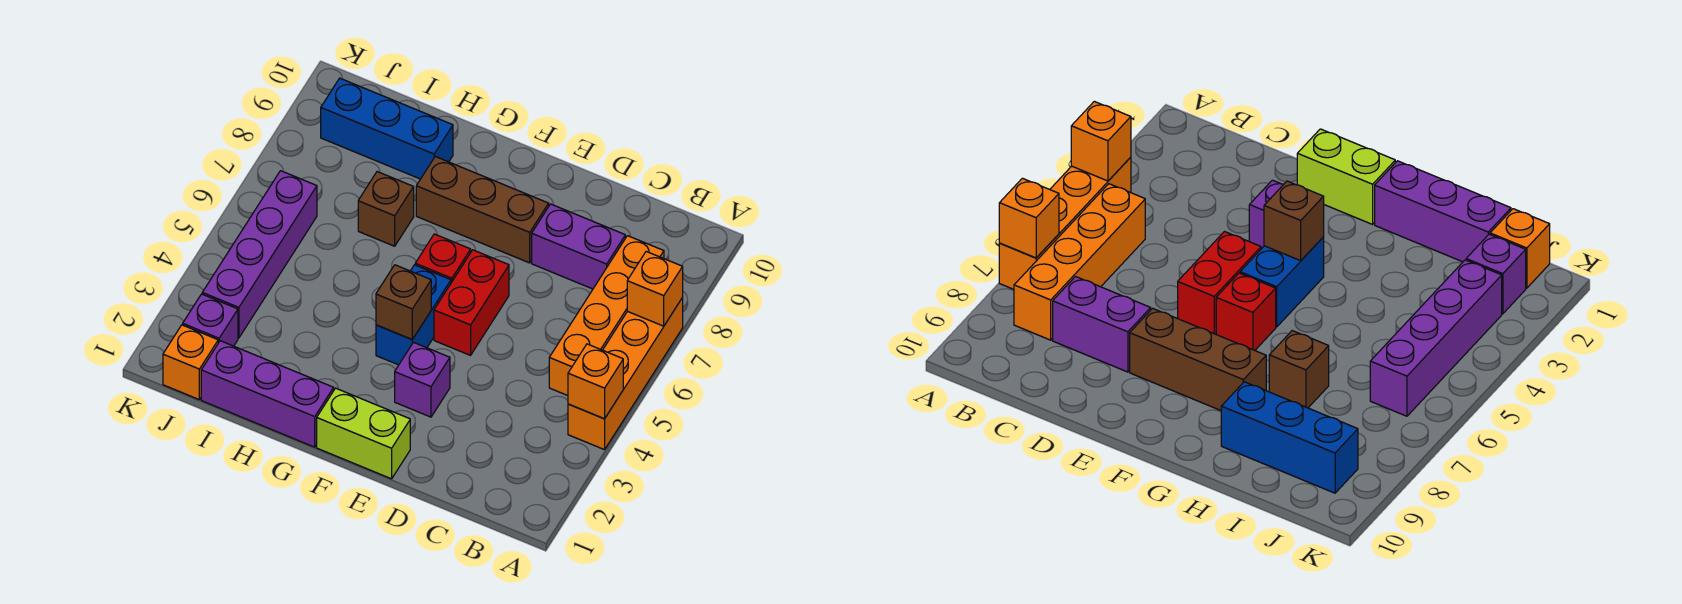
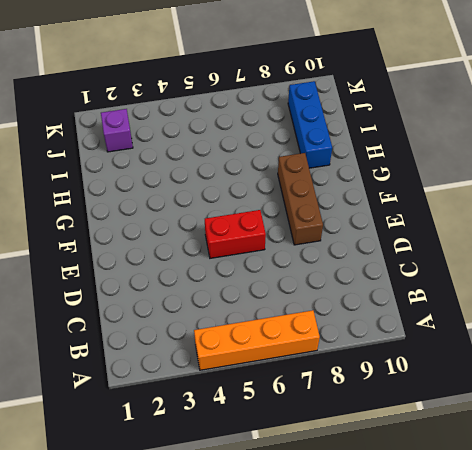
none -> orange brick B5:B8 level 1
none -> purple brick C8:D8 level 1
none -> lime brick E1:F1 level 1

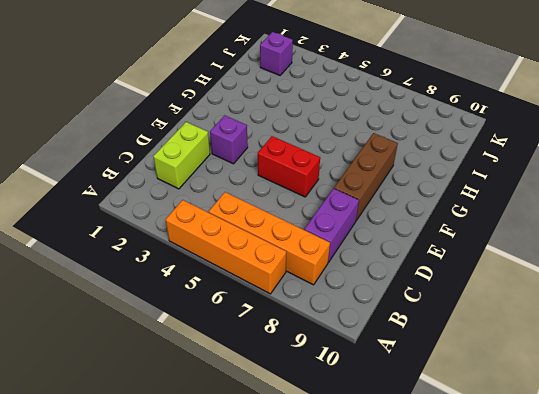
lime brick C2:D2 level 1 -> lime brick E1:F1 level 1
none -> blue brick F4:F5 level 1
none -> red brick F6 level 1
none -> purple brick G1:I1 level 1

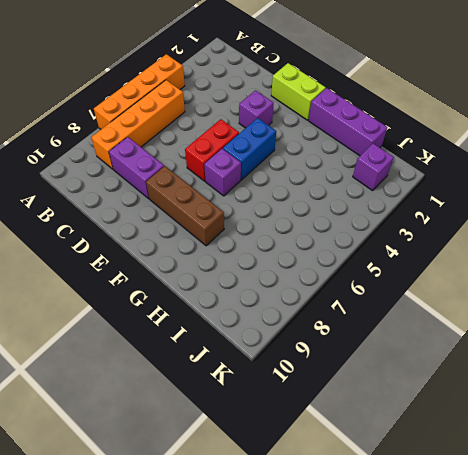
purple brick F6 level 1 -> red brick F6 level 1
none -> brown brick H7 level 1
none -> blue brick H9:J9 level 1
none -> orange brick J1 level 1

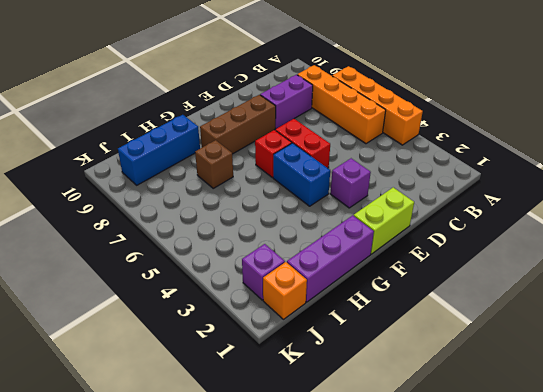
none -> purple brick J3:J6 level 1
none -> orange brick A4 level 2
none -> orange brick A7 level 2

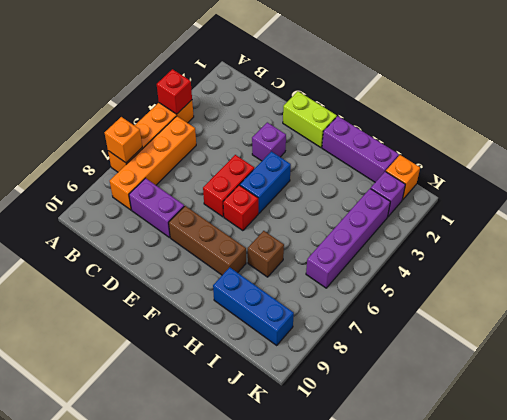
red brick A4 level 2 -> orange brick A4 level 2
none -> brown brick F4 level 2

